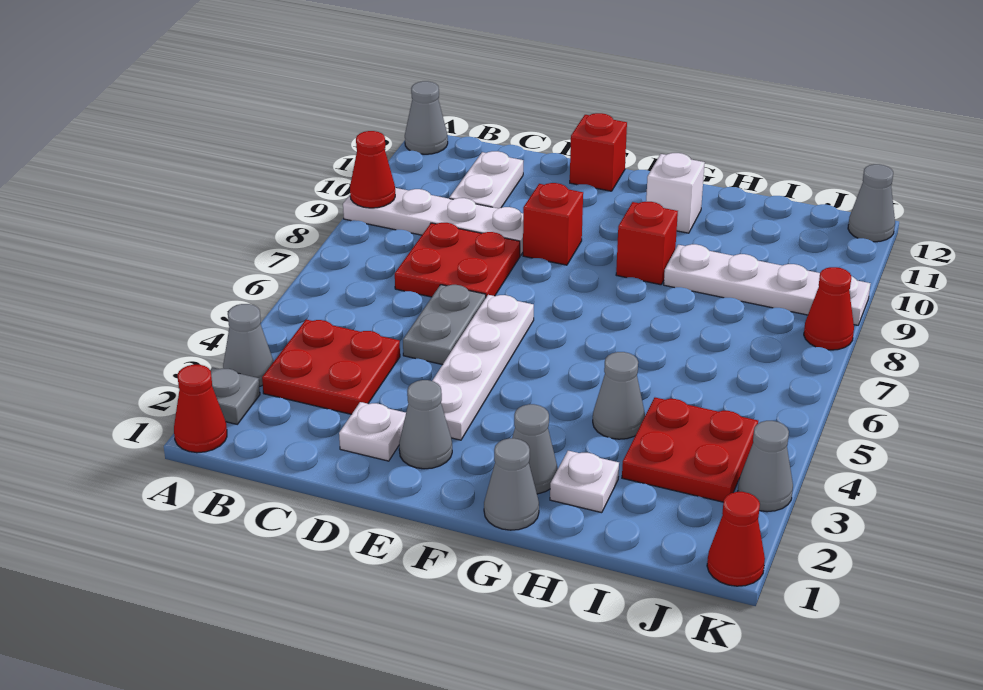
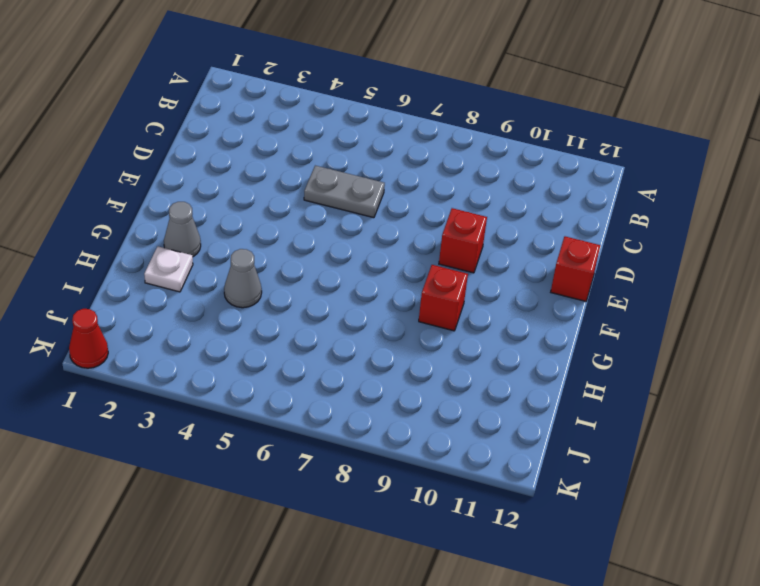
none -> red cone A1 level 1
none -> grey plate A2 level 1
none -> grey cone A3 level 1

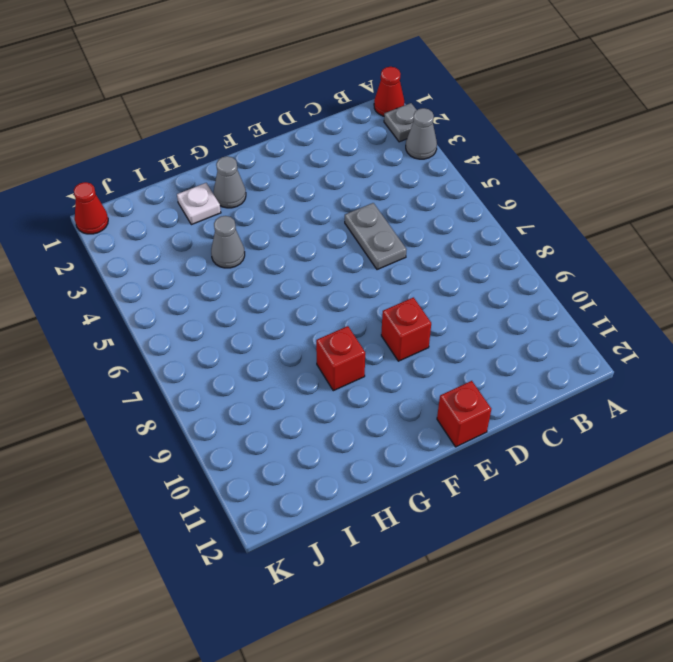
none -> white plate A9:D9 level 1
none -> grey cone A12 level 1
none -> red plate B3:C4 level 1

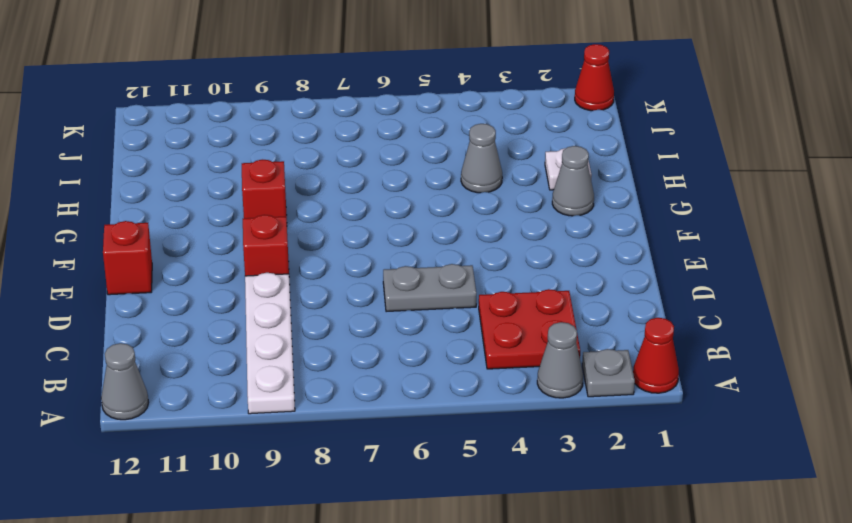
none -> red plate C7:D8 level 1
none -> white plate C10:C11 level 1
none -> white plate D2 level 1

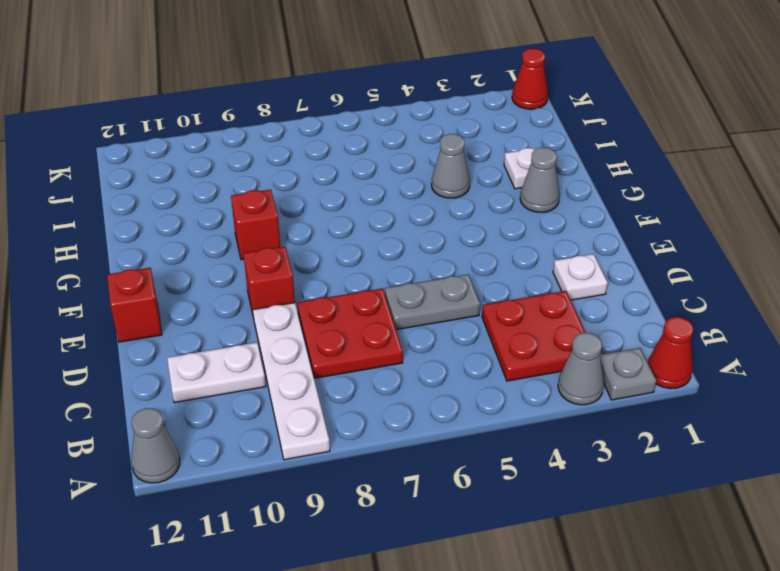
none -> grey cone E2 level 1
none -> white plate E3:E6 level 1
none -> grey cone G1 level 1

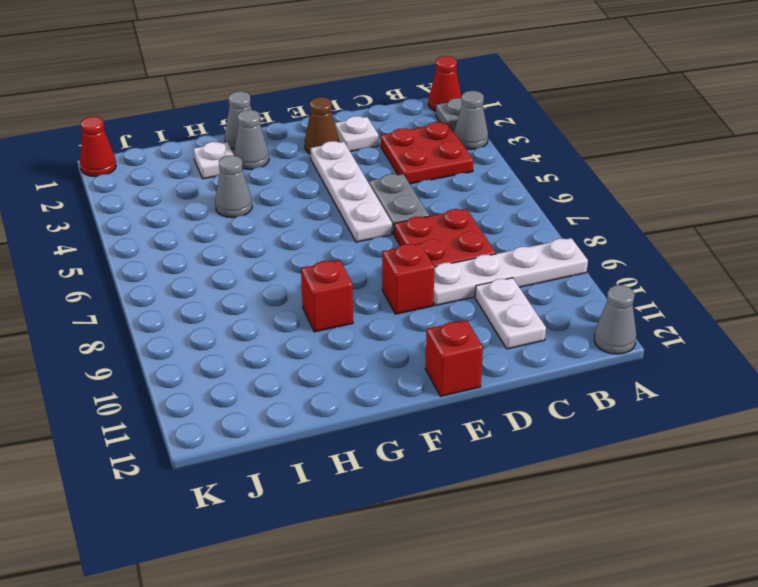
brown cone E2 level 1 -> grey cone E2 level 1
none -> white brick G11 level 1
none -> white plate H9:K9 level 1
none -> red plate I3:J4 level 1

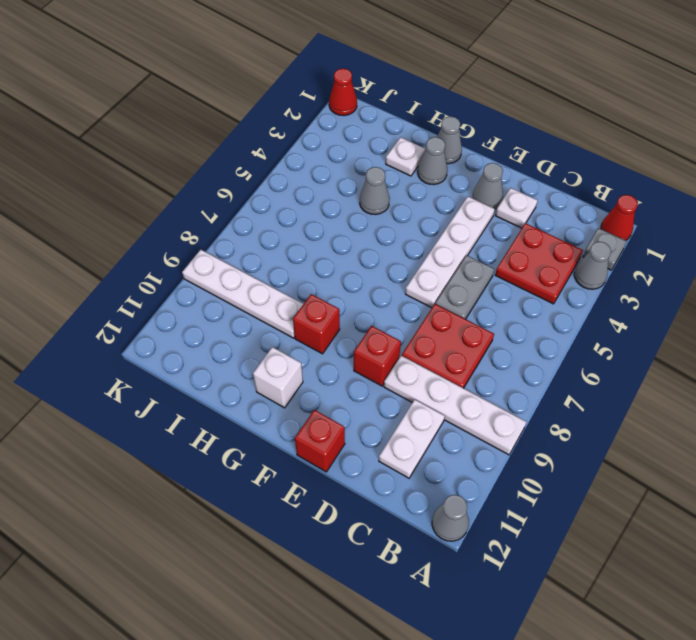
none -> red plate I3:J4 level 1
none -> grey cone K3 level 1
none -> red cone K8 level 1

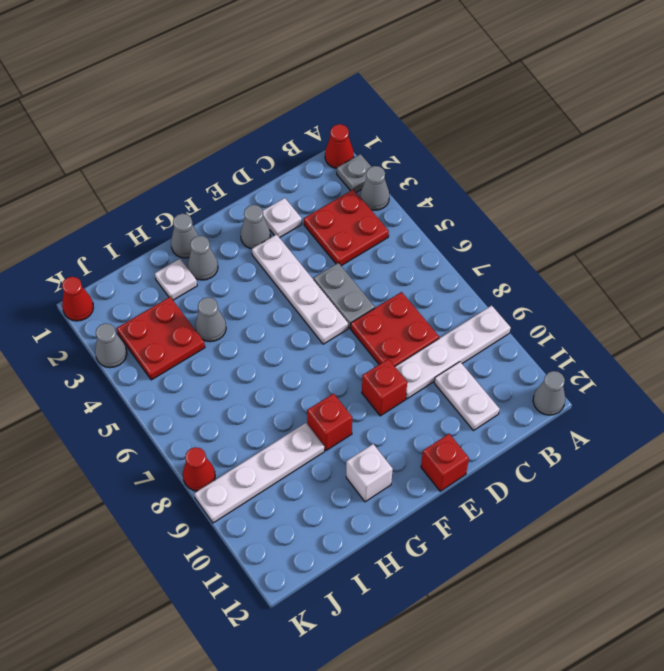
none -> grey cone K12 level 1
none -> red cone A9 level 2

